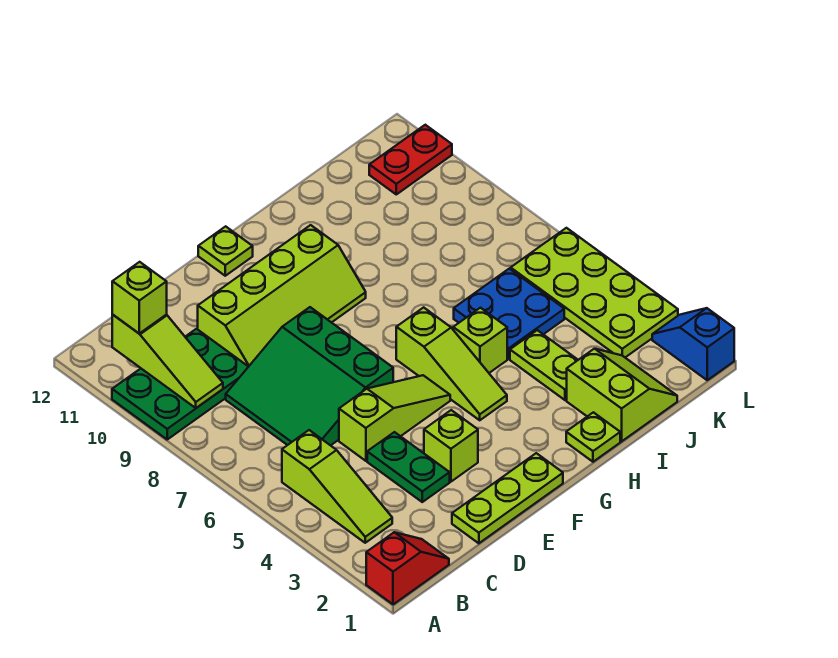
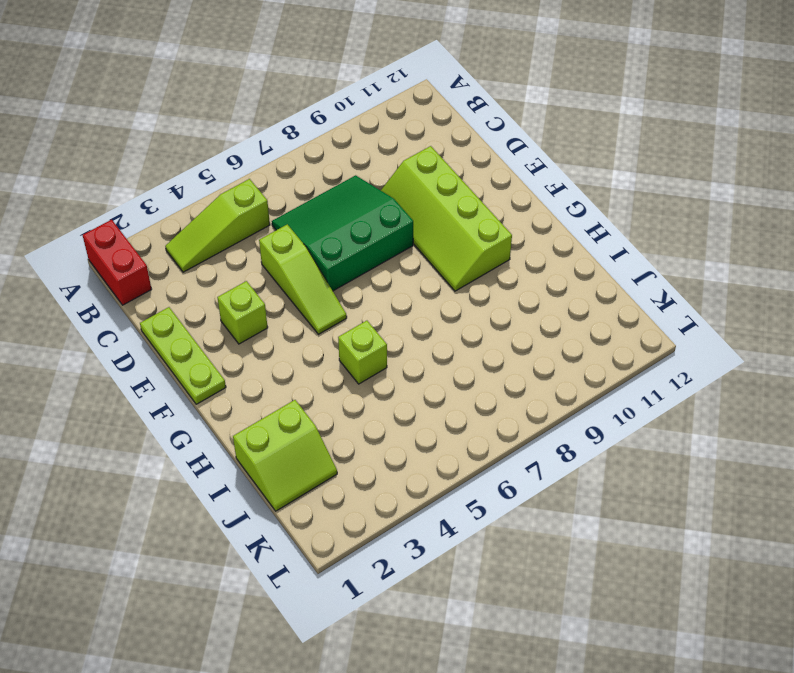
red brick A1:B1 level 1 -> red slope A1:B1 level 1 top A
none -> green plate A9:C10 level 1
none -> green plate D3:D4 level 1
none -> lime plate F12 level 1

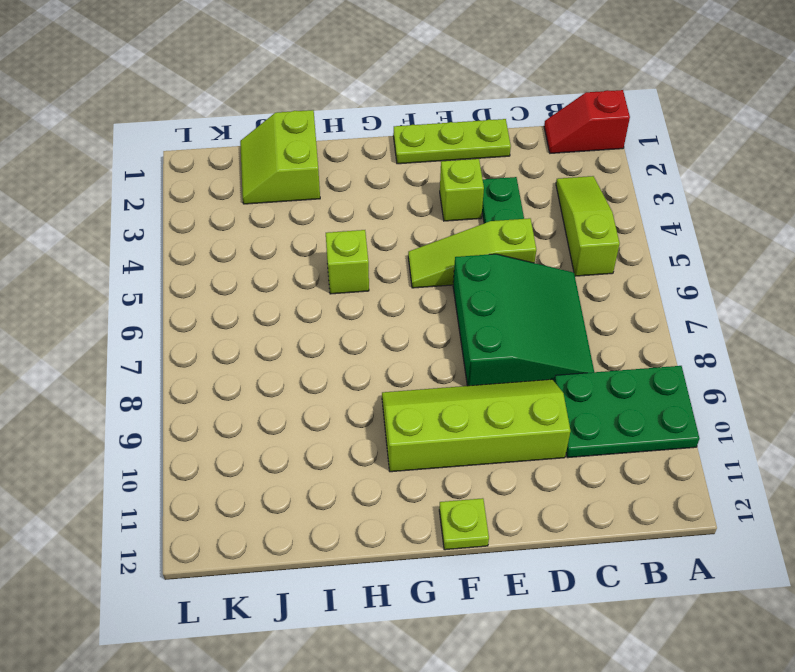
none -> lime slope G4:G6 level 1 top 6
none -> lime plate H1 level 1
none -> lime plate I3:I4 level 1

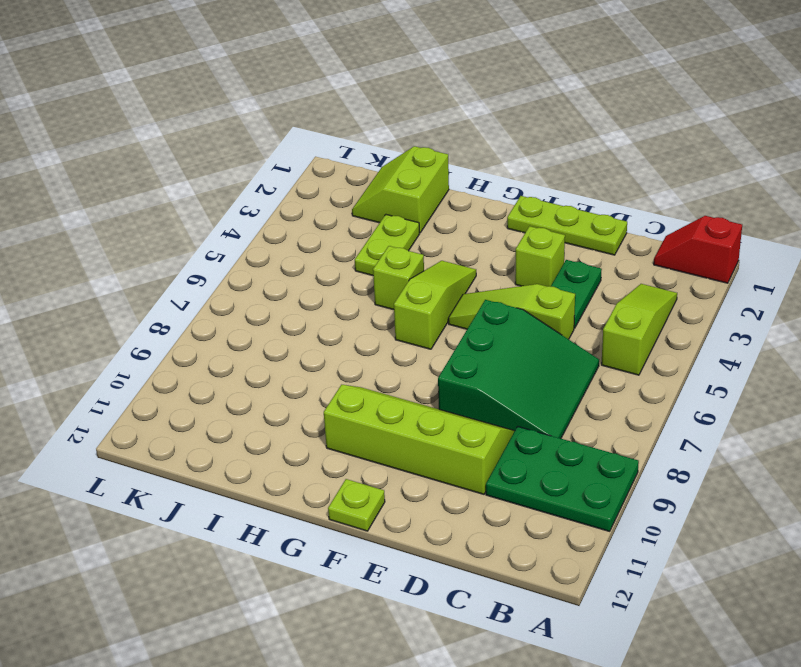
none -> lime plate H1 level 1
none -> blue plate I5:J6 level 1
none -> lime plate K3:L6 level 1

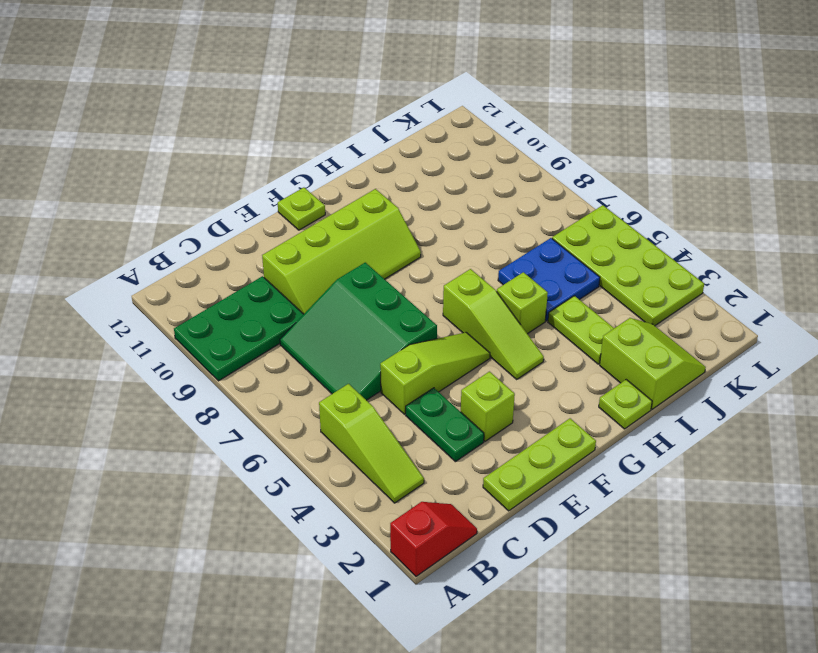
none -> red plate K11:L11 level 1
none -> blue slope L1:L2 level 1 top 1
none -> lime slope B9:B11 level 2 top 11

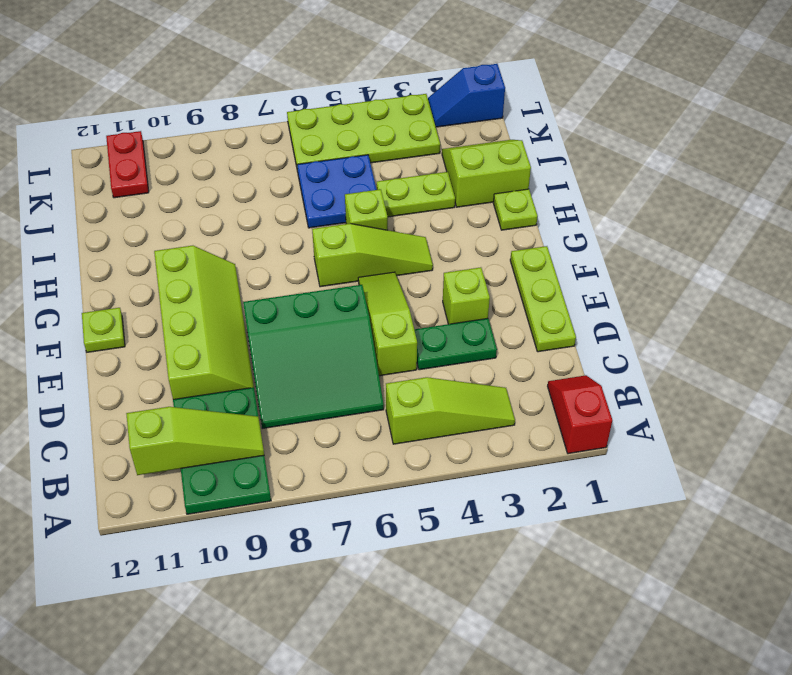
none -> lime brick B11 level 3

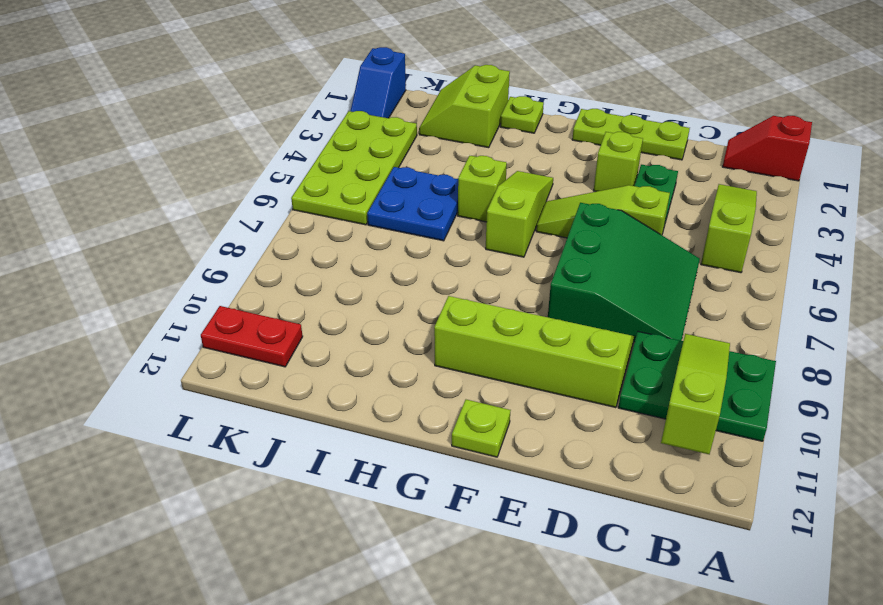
none -> lime plate I3:I4 level 1
none -> lime brick B11 level 3

